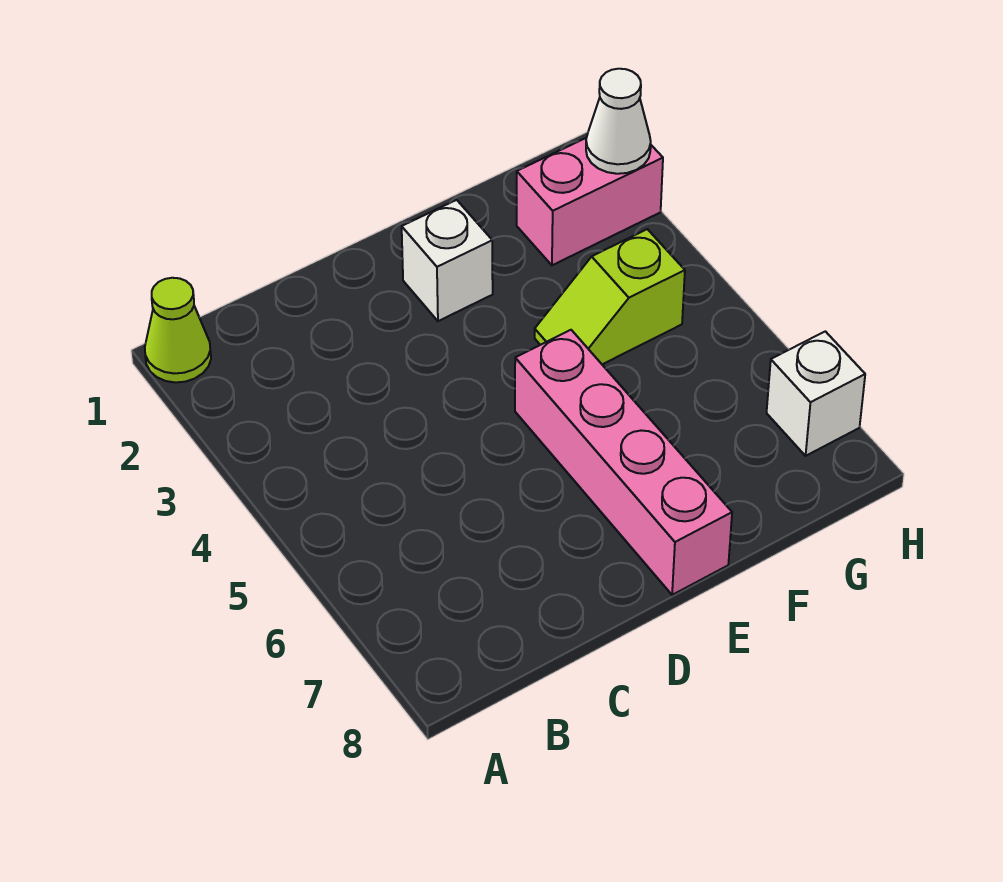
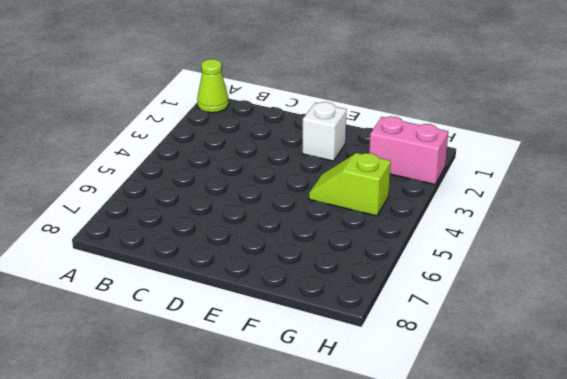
none -> pink brick E5:E8 level 1
none -> white brick H7 level 1

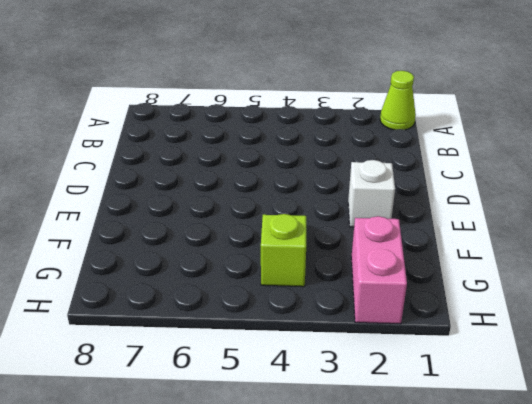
none -> pink brick E5:E8 level 1
none -> white brick H7 level 1

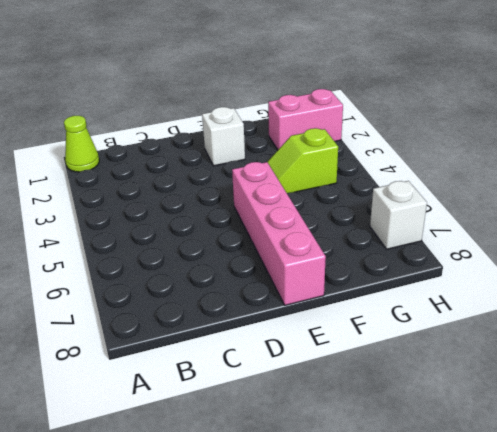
none -> white cone H2 level 2

